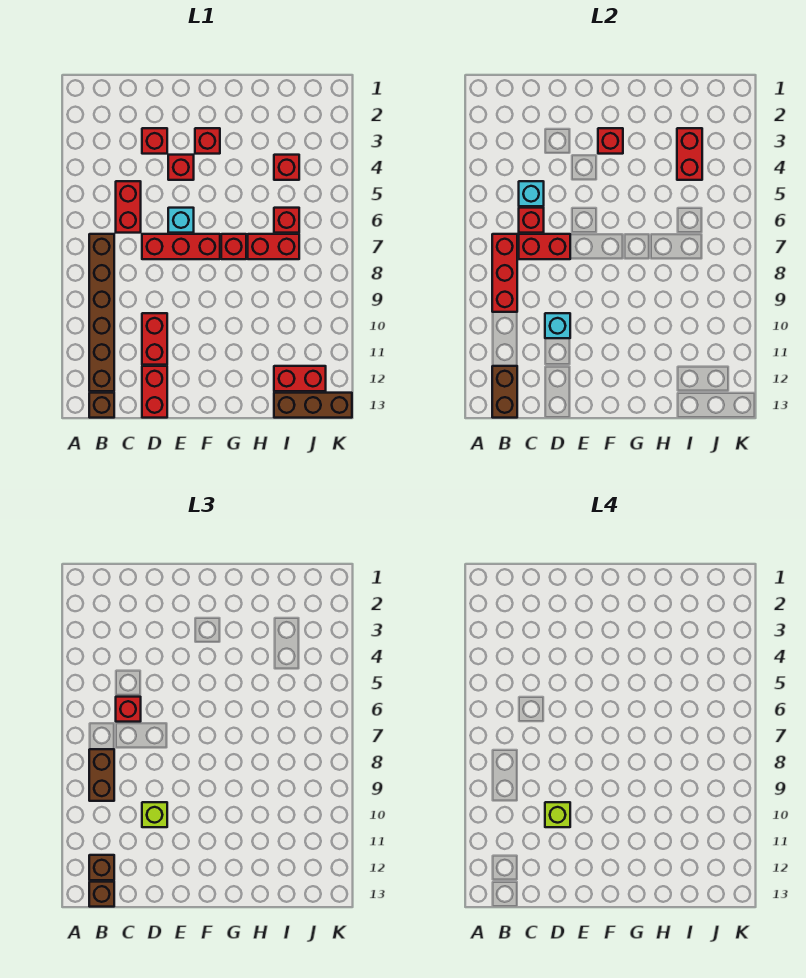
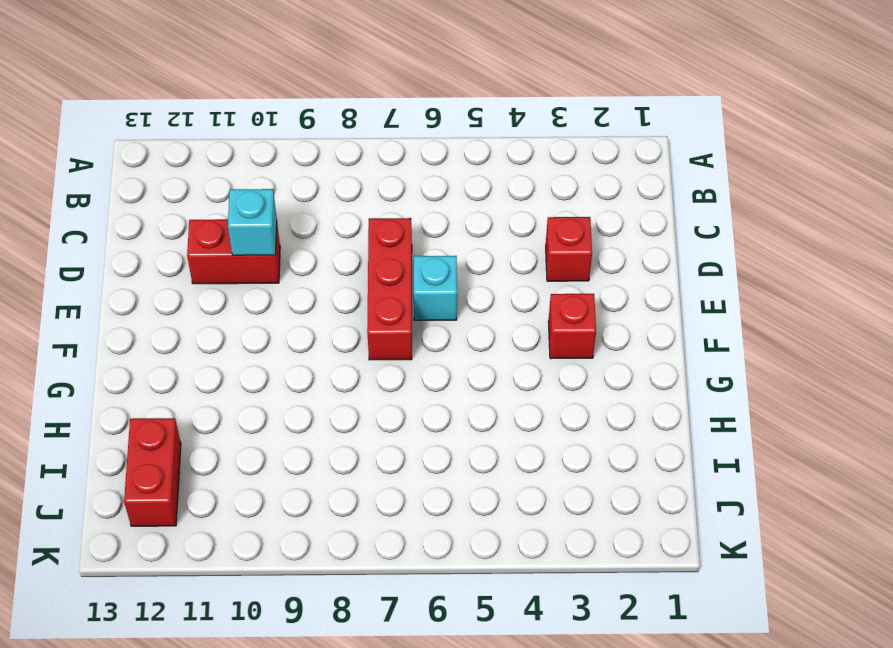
none -> brown brick B7:B12 level 1
none -> brown brick B13 level 1
none -> red brick C5:C6 level 1
none -> red brick D12:D13 level 1

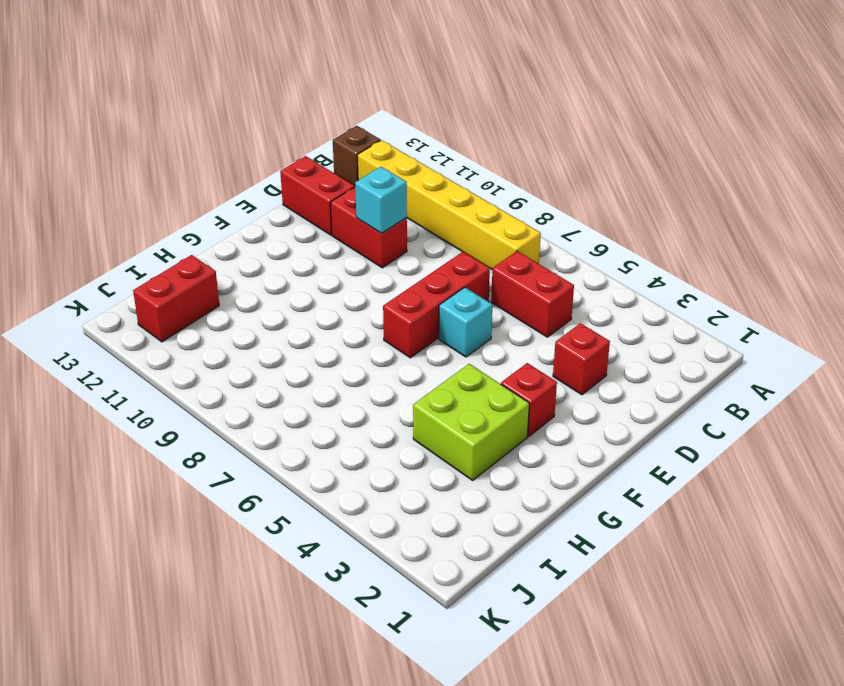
yellow brick B7:B12 level 1 -> brown brick B7:B12 level 1
lime brick G3:H4 level 1 -> none
none -> red brick E4 level 1
none -> red brick G7 level 1
none -> red brick H7:I7 level 1
none -> red brick I4 level 1

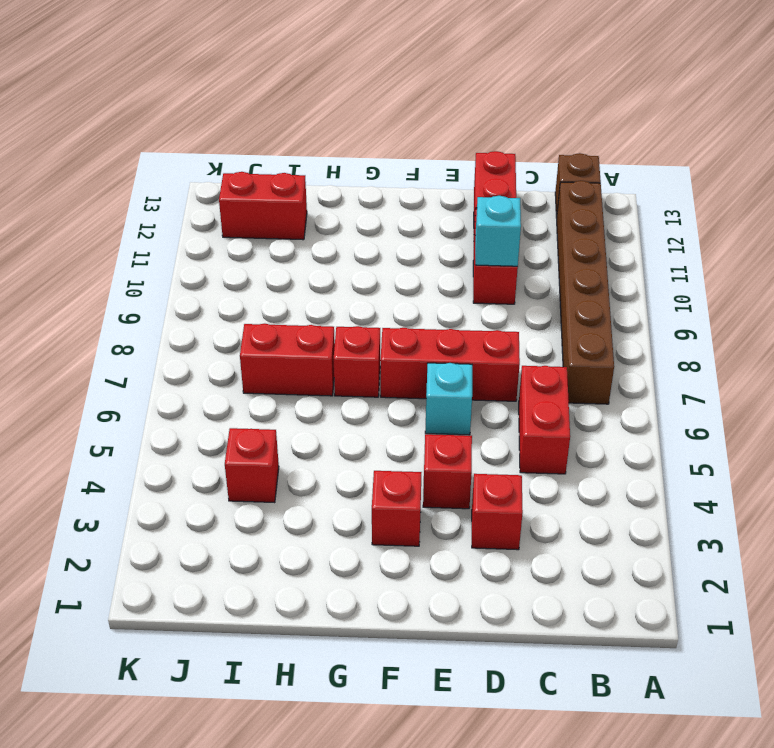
none -> red brick I6 level 1
none -> brown brick I13:K13 level 1
none -> red brick B7:B9 level 2
none -> brown brick B12:B13 level 2

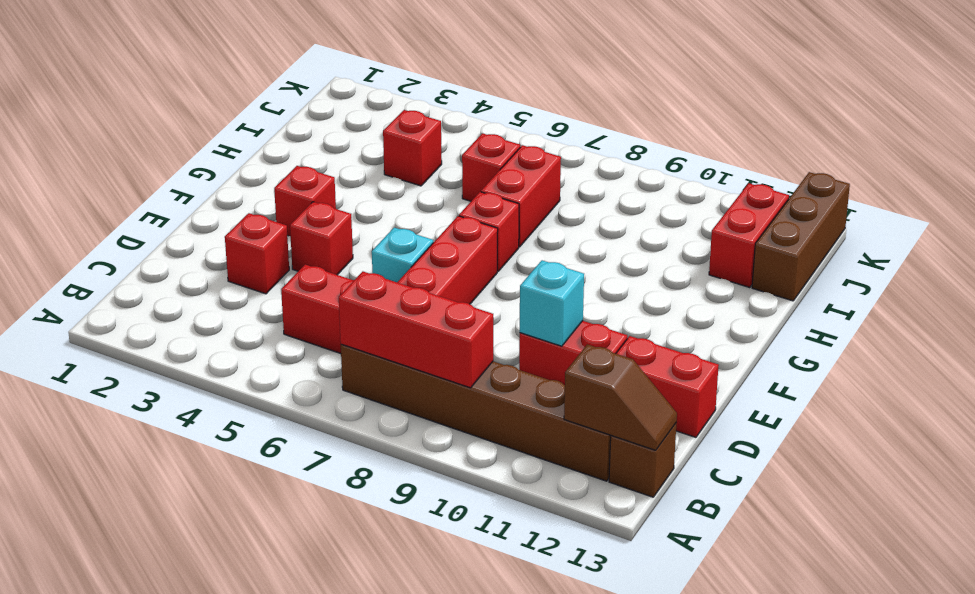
brown slope B12:B13 level 2 top 12 -> brown brick B12:B13 level 2
none -> cyan brick C5 level 2
none -> red brick C6 level 2
none -> red brick C7:D7 level 2
none -> red brick F3 level 2

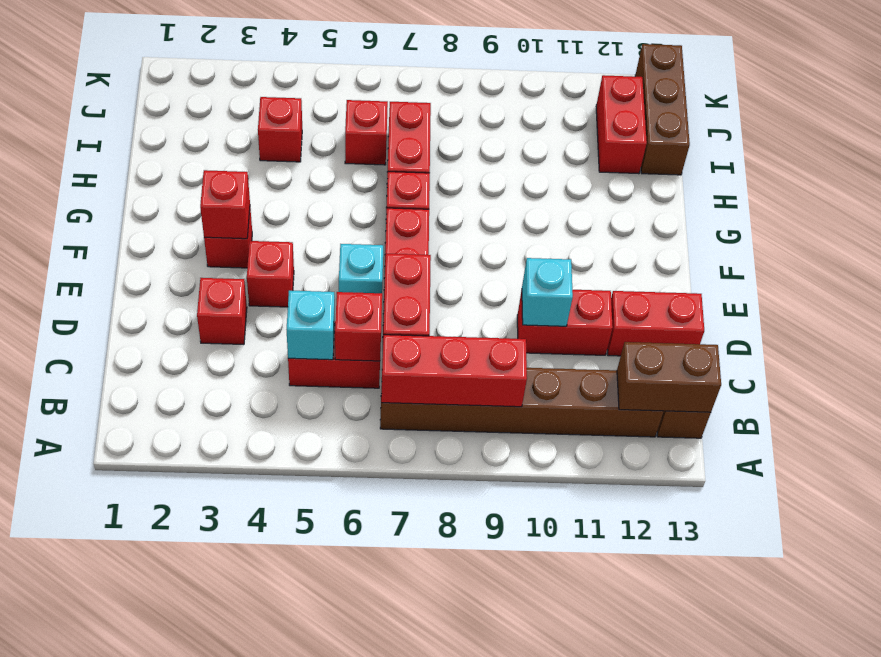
none -> red brick I3:I4 level 2
none -> brown brick B8:B9 level 3
none -> brown brick B12 level 3
none -> brown brick B13 level 3

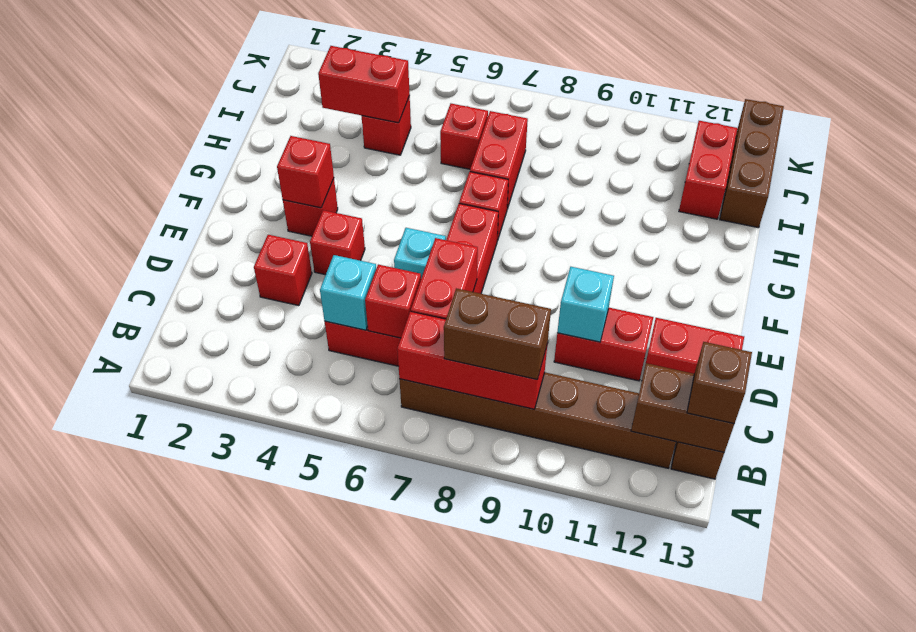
none -> brown brick B12 level 3
none -> red brick C6 level 3
none -> lime brick D10 level 3
none -> lime brick D10 level 4

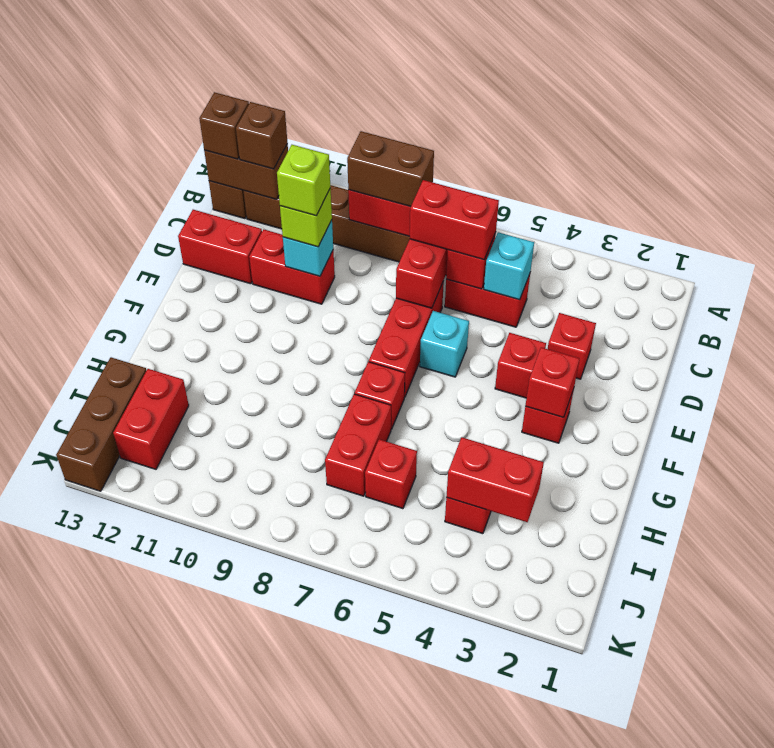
red brick C6:C7 level 3 -> red brick C6 level 3

